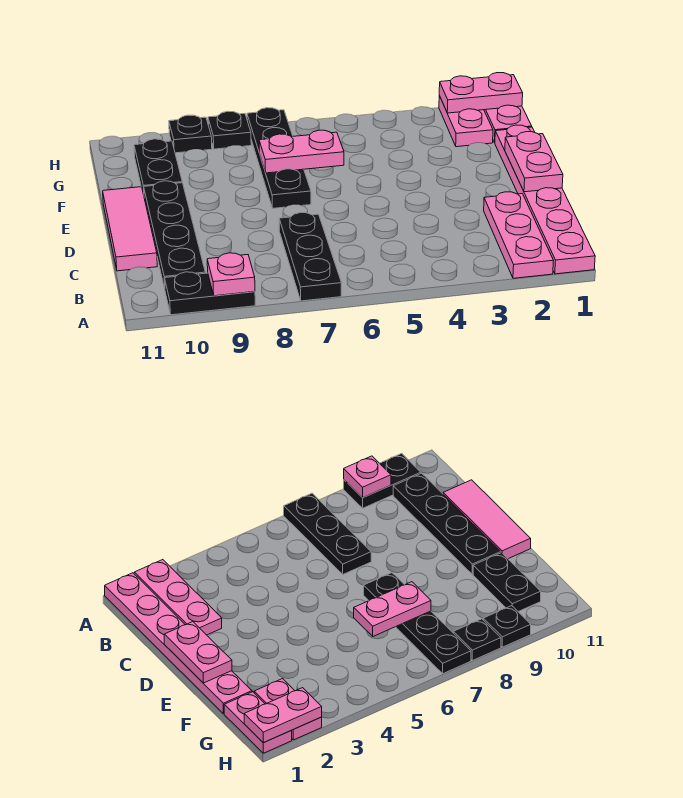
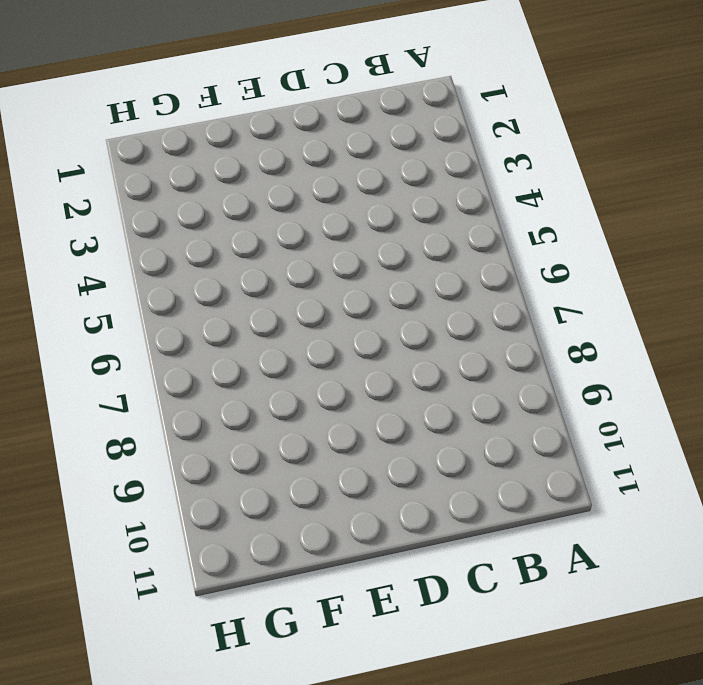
none -> pink plate A1:F1 level 1
none -> pink plate A2:C2 level 1
none -> black plate A7:C7 level 1

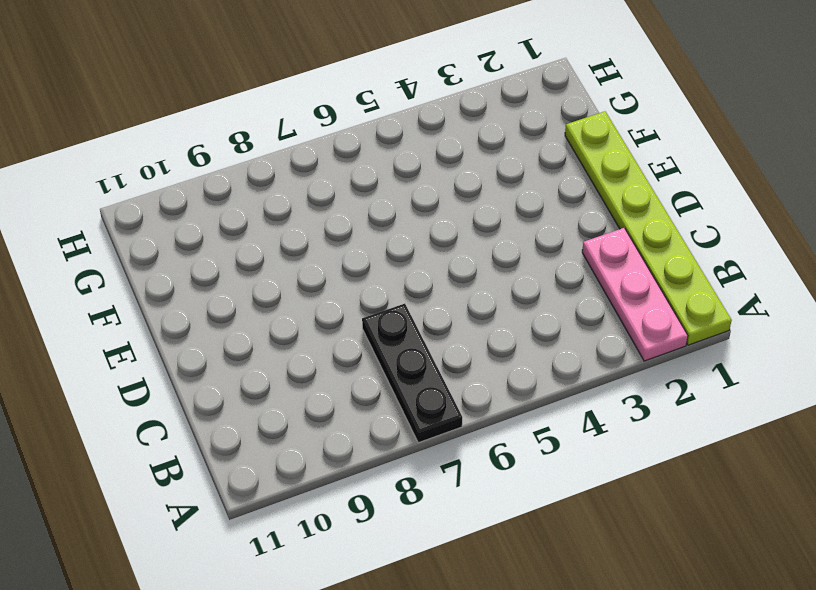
lime plate A1:F1 level 1 -> pink plate A1:F1 level 1
none -> black plate A9:A10 level 1
none -> black plate B10:E10 level 1
none -> pink tile C11:E11 level 1

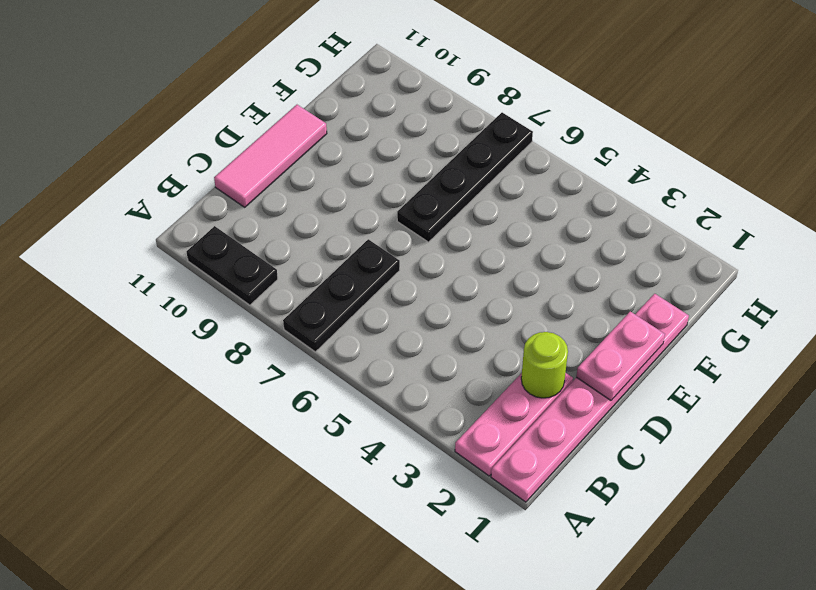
lime round brick C2 level 2 -> none
none -> black plate B10:E10 level 1
none -> black plate F10:G10 level 1
none -> pink plate G1:H1 level 1

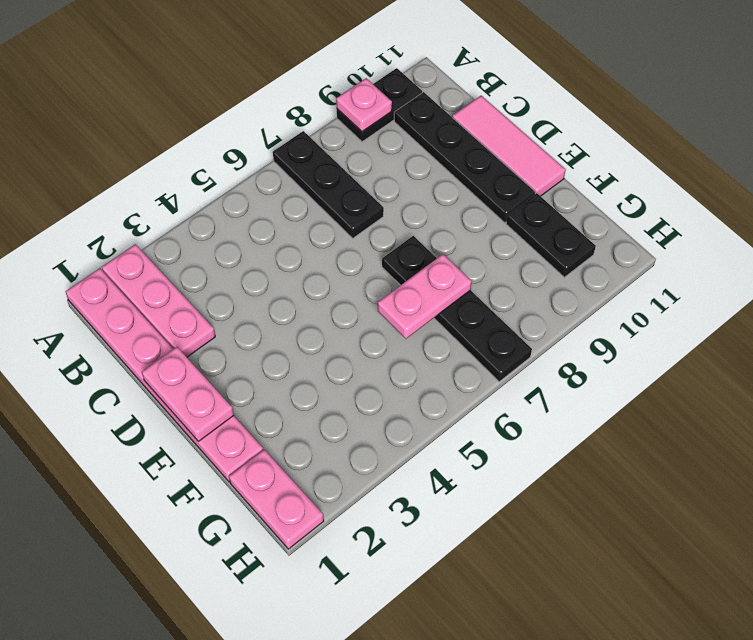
none -> pink plate G2:H2 level 1
none -> black plate H8 level 1
none -> black plate H9 level 1

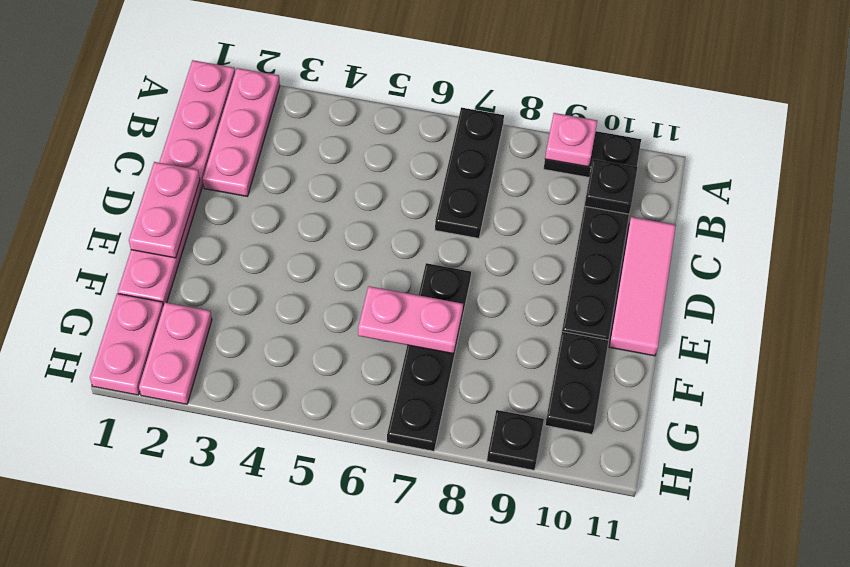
black plate B10 level 2 -> black plate H8 level 1
none -> pink plate H1:H2 level 2

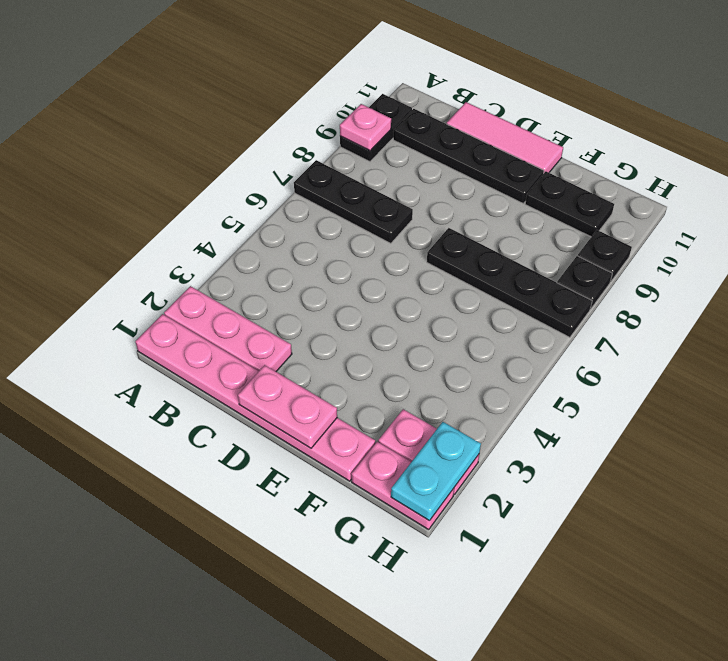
cyan plate H1:H2 level 2 -> pink plate H1:H2 level 2
none -> pink plate F6:F7 level 2

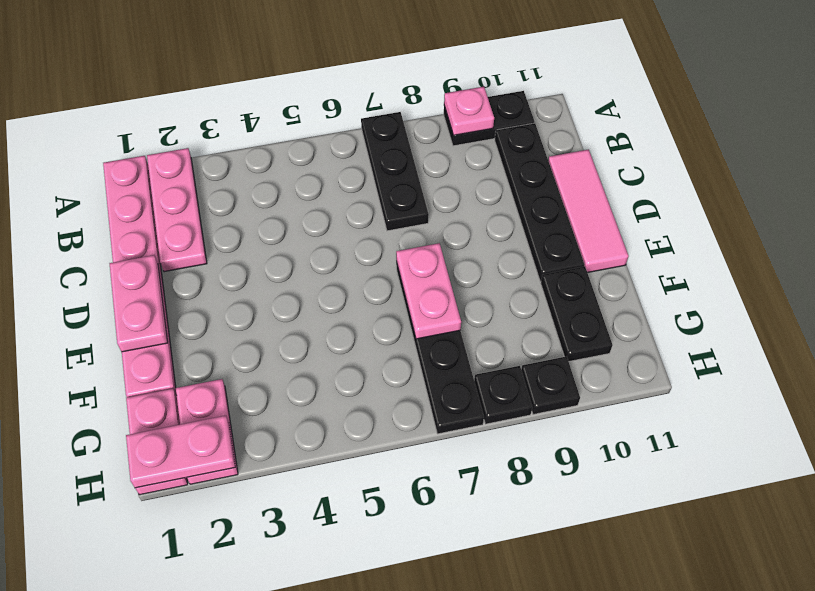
pink plate E7:F7 level 2 -> pink plate F6:F7 level 2

